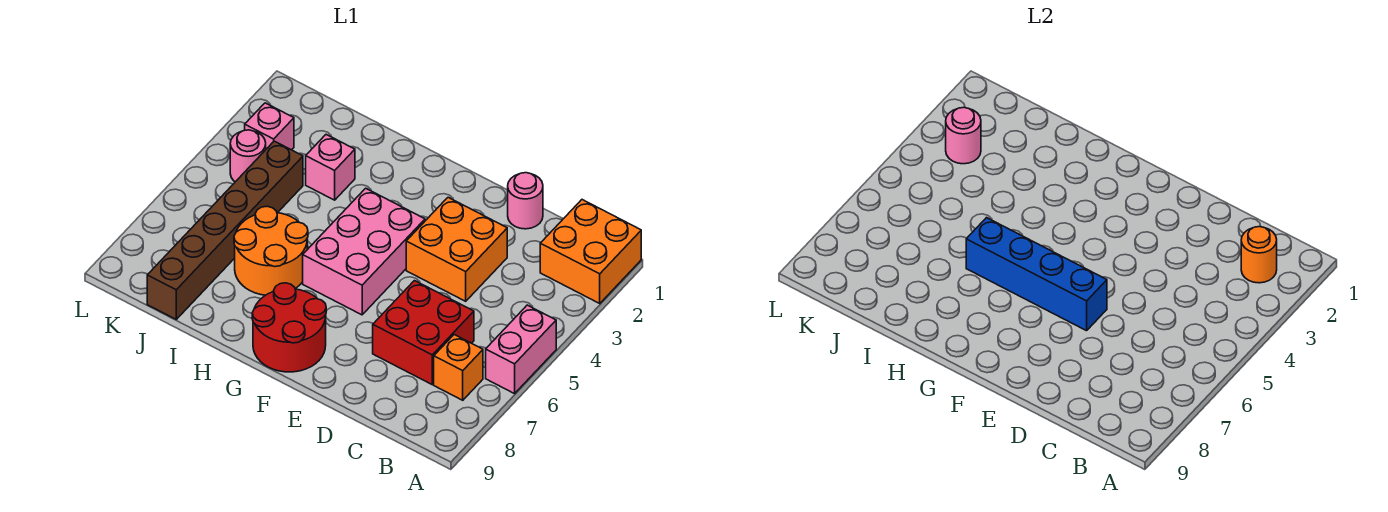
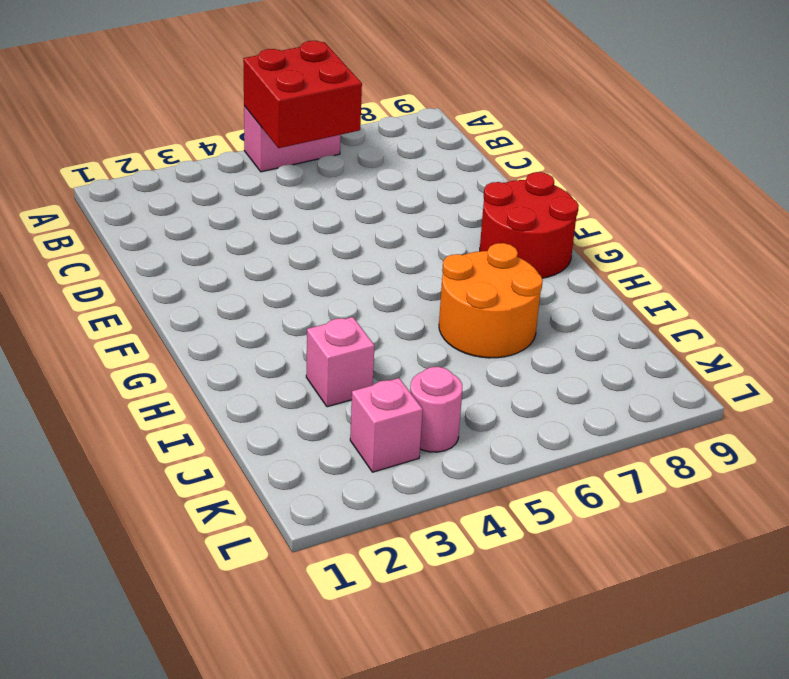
red brick A5:B6 level 2 -> red brick C6:D7 level 1
none -> orange brick A1:B2 level 1
none -> orange brick B7 level 1
none -> pink round brick D1 level 1

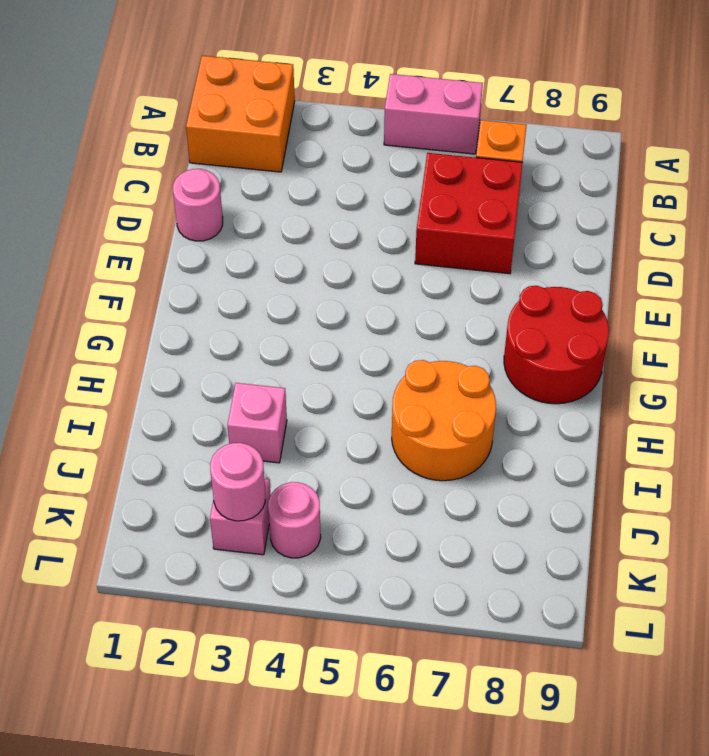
none -> orange brick D3:E4 level 1
none -> pink brick F4:G6 level 1
none -> brown brick J4:J9 level 1

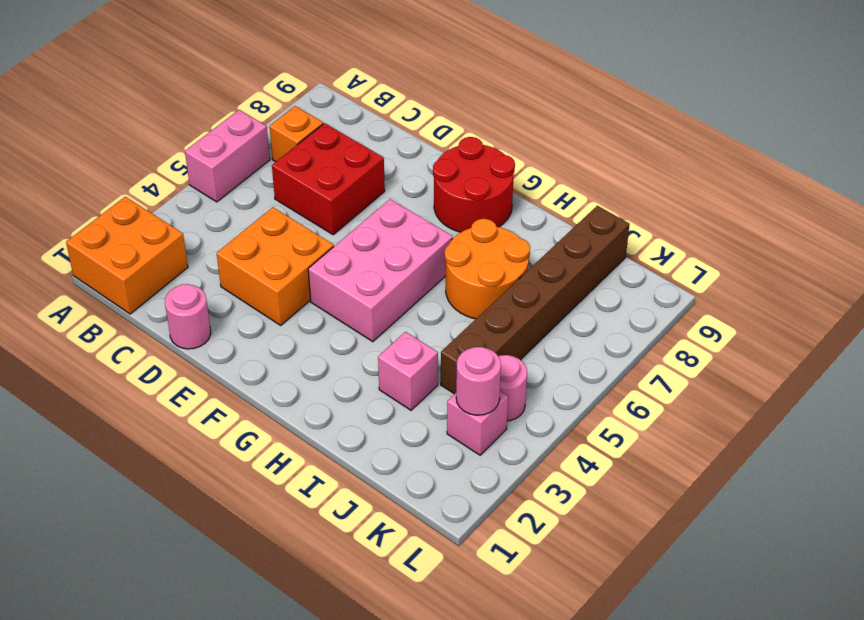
none -> orange round brick B2 level 2
none -> blue brick E6:H6 level 2

